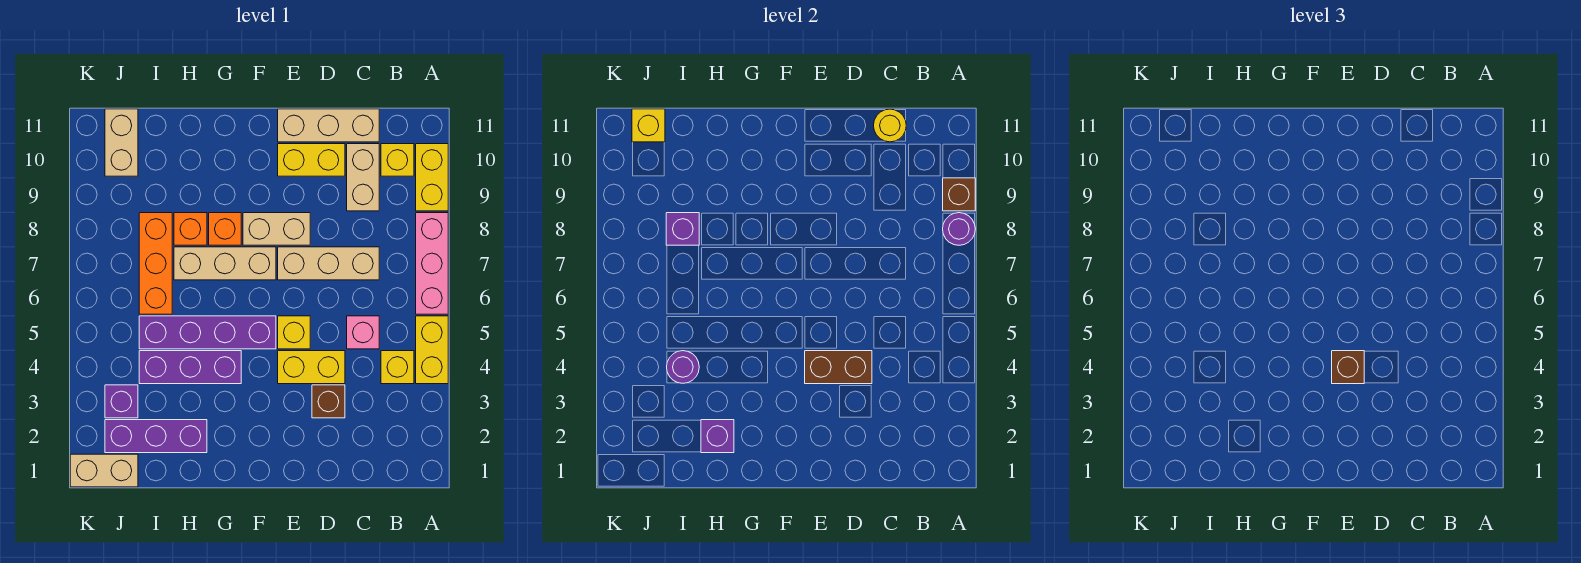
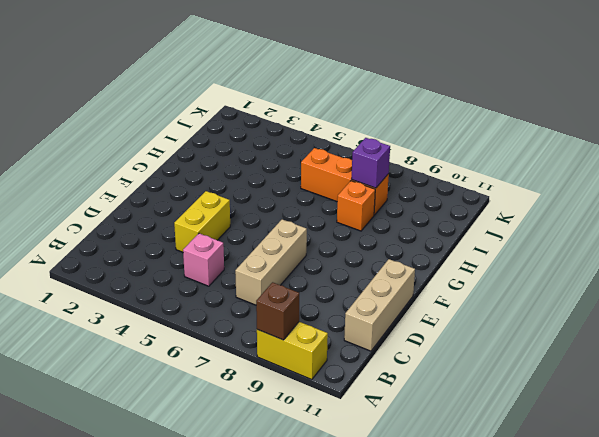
none -> yellow brick A4:A5 level 1
none -> pink brick A6:A8 level 1
none -> yellow brick B4 level 1
none -> yellow brick B10 level 1

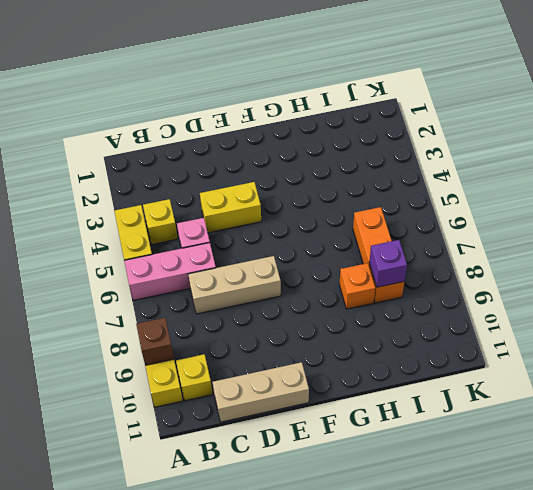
pink brick A6:C6 level 1 -> pink brick A6:A8 level 1
none -> tan brick C9:C10 level 1
none -> brown brick D3 level 1
none -> yellow brick D10:E10 level 1
none -> yellow brick E5 level 1

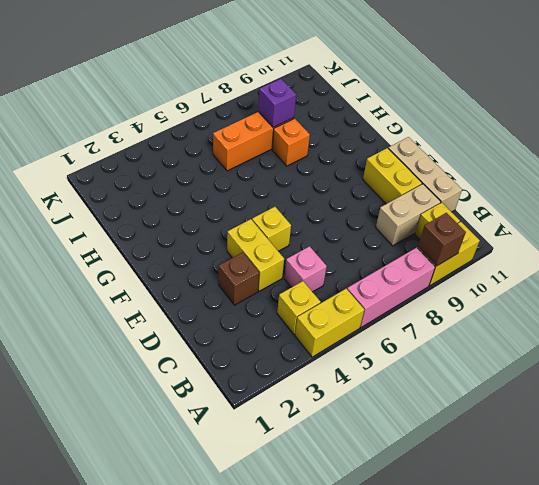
none -> tan brick C7:E7 level 1
none -> tan brick E8:F8 level 1
none -> purple brick F5:I5 level 1
none -> tan brick F7:H7 level 1

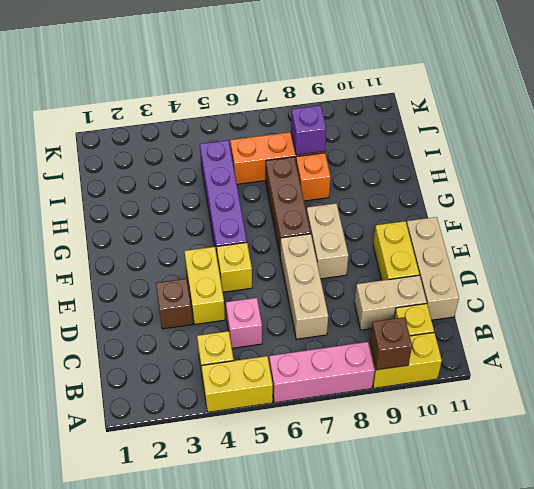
brown brick F7:H7 level 1 -> tan brick F7:H7 level 1
none -> purple brick G4:I4 level 1
none -> orange brick G8 level 1
none -> purple brick H2:J2 level 1
none -> tan brick J1:K1 level 1

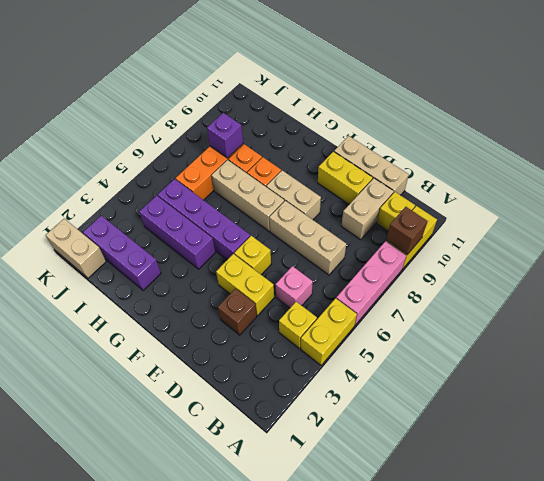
none -> purple brick J3 level 1
none -> tan brick J10:J11 level 1
none -> purple round brick A8 level 2
none -> yellow round brick C11 level 2

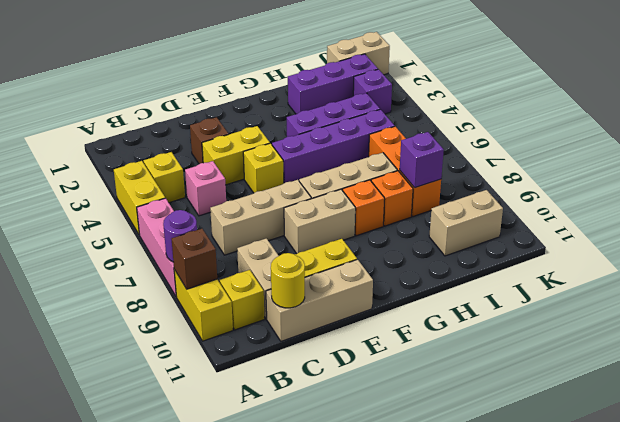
tan brick I10:J10 level 1 -> tan brick J10:J11 level 1
none -> brown brick D4:E4 level 2
none -> purple brick H2 level 2
none -> purple round brick I4 level 2
none -> yellow brick J11 level 2

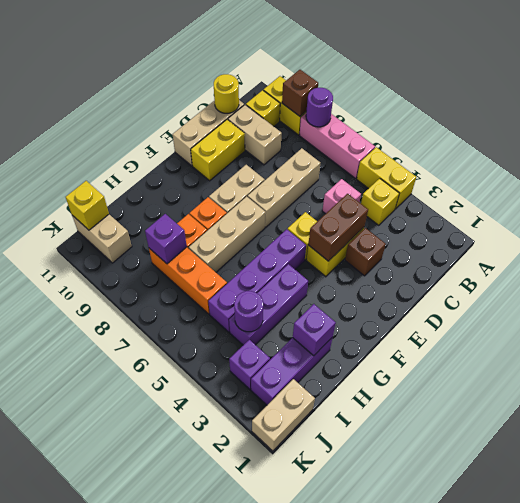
none -> brown brick E4 level 3

